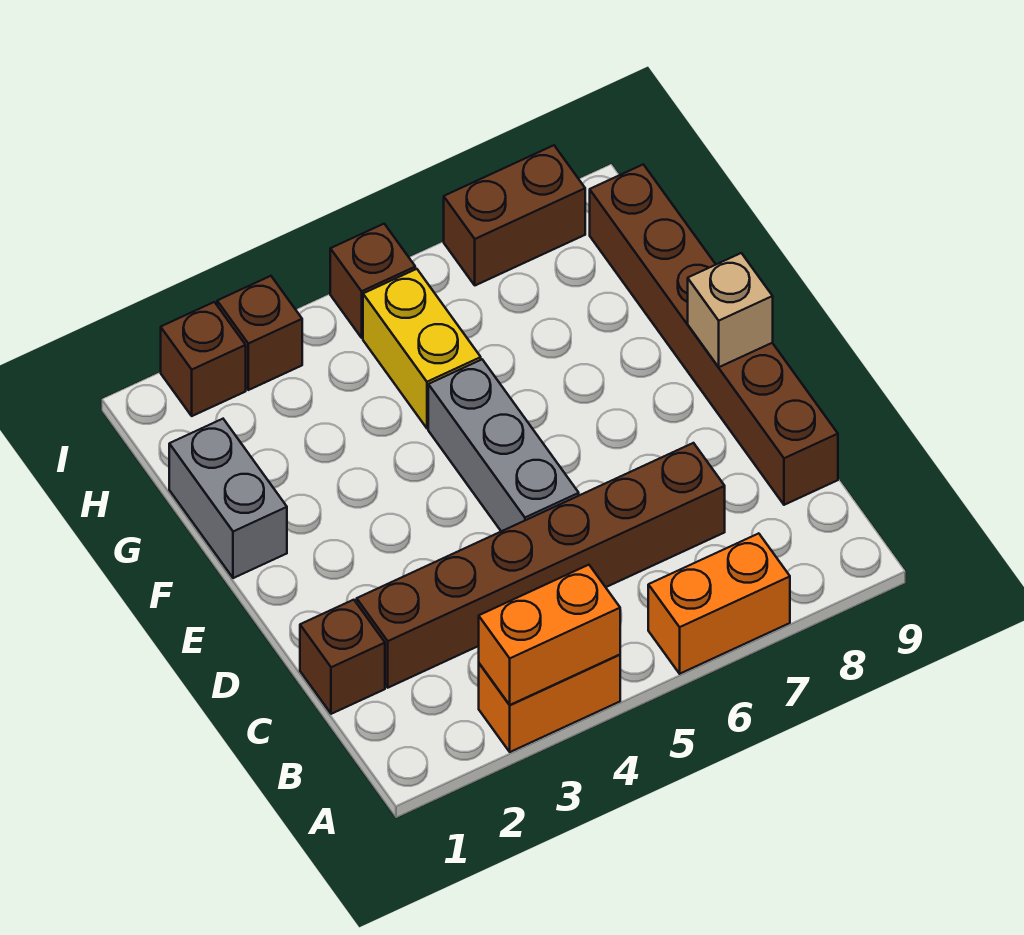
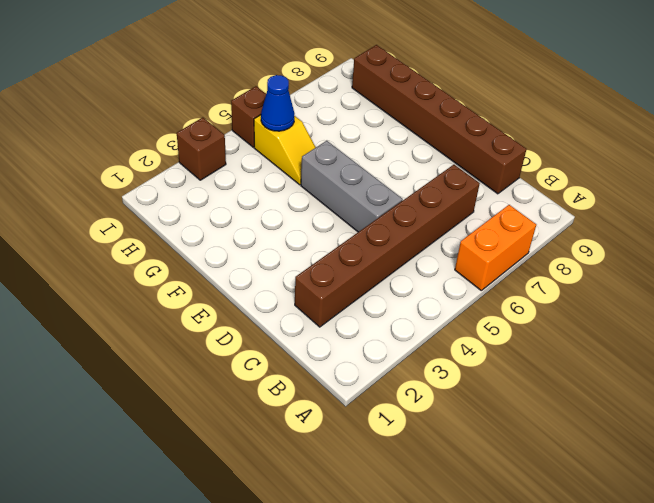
yellow slope G5:H5 level 1 top H -> yellow brick G5:H5 level 1
blue cone H5 level 2 -> none
none -> orange brick A3:A4 level 1
none -> brown brick C1 level 1
none -> grey brick F1:G1 level 1

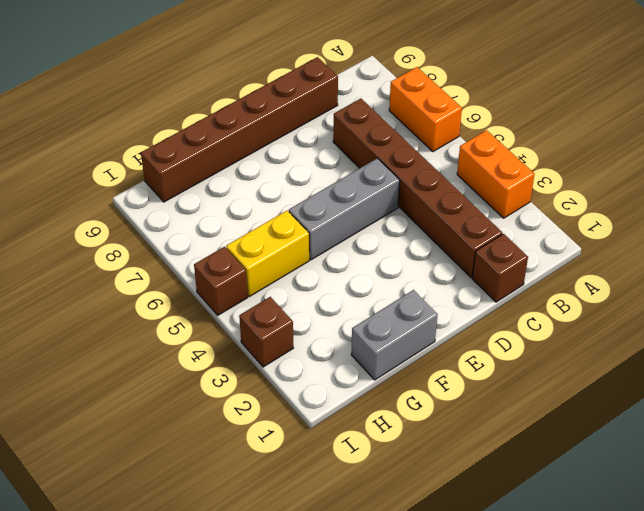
none -> brown brick I2 level 1
none -> brown brick I7:I8 level 1
none -> orange brick A3:A4 level 2

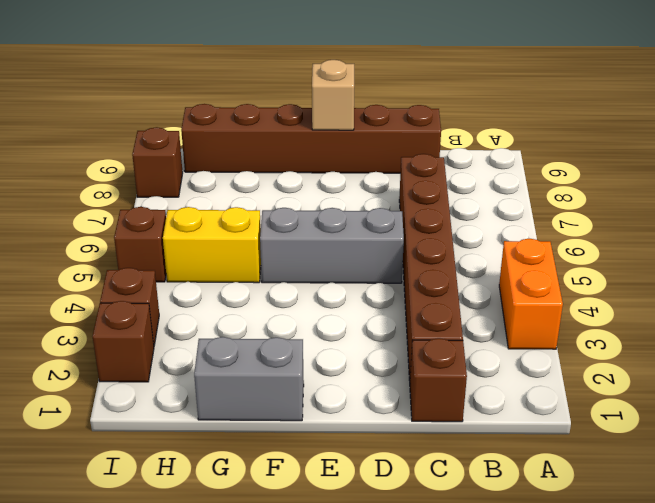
brown brick I8 level 1 -> brown brick I7:I8 level 1
none -> orange brick A6:A7 level 1
none -> orange brick A3:A4 level 2

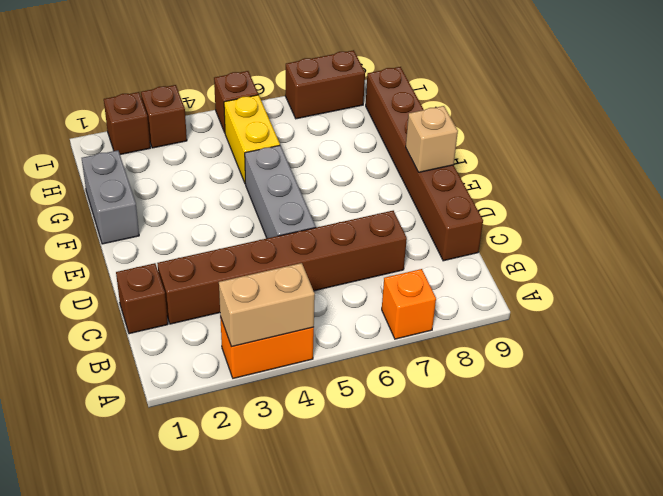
tan brick A3:A4 level 2 -> orange brick A3:A4 level 2
orange brick A7 level 1 -> orange brick A6:A7 level 1

